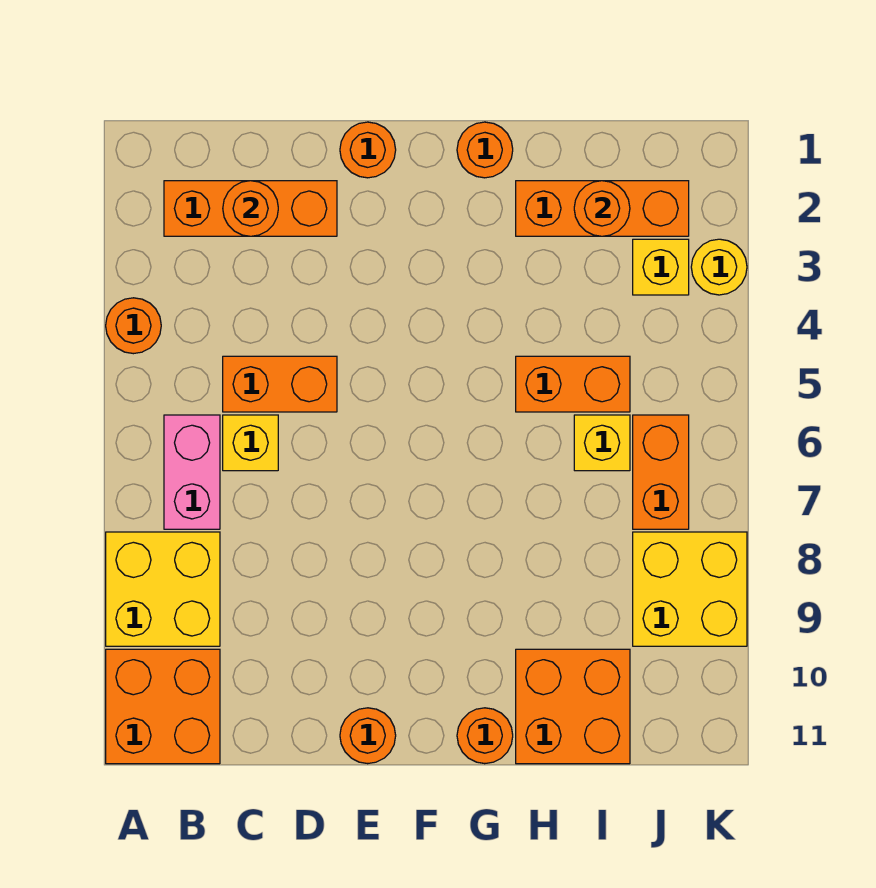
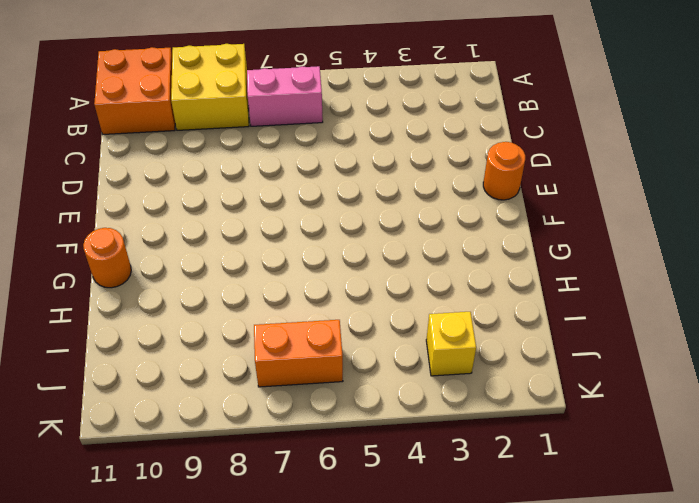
none -> orange round brick A4 level 1
none -> orange brick B2:D2 level 1
none -> orange brick C5:D5 level 1

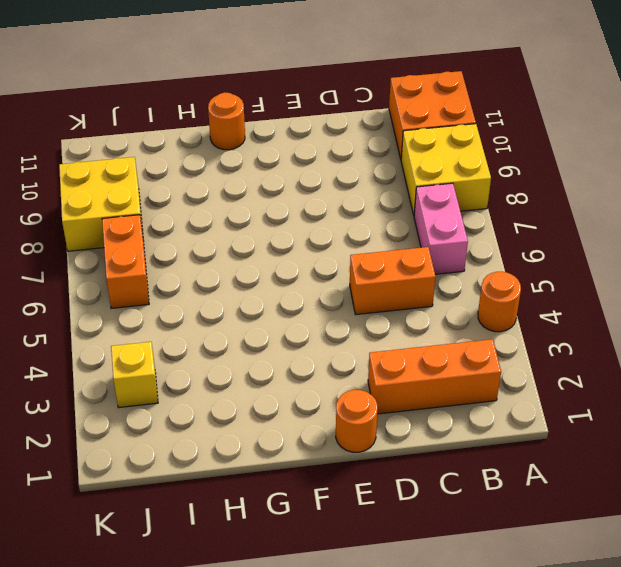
none -> yellow brick C6 level 1
none -> orange round brick E11 level 1
none -> orange round brick G1 level 1

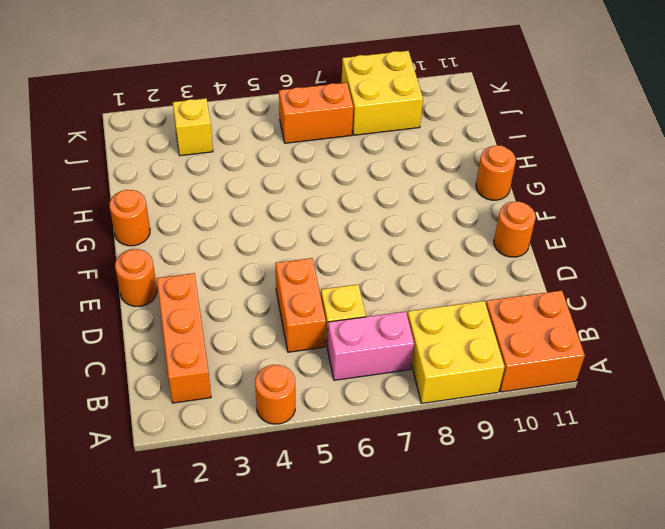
none -> orange brick H2:J2 level 1
none -> orange brick H5:I5 level 1
none -> orange brick H10:I11 level 1

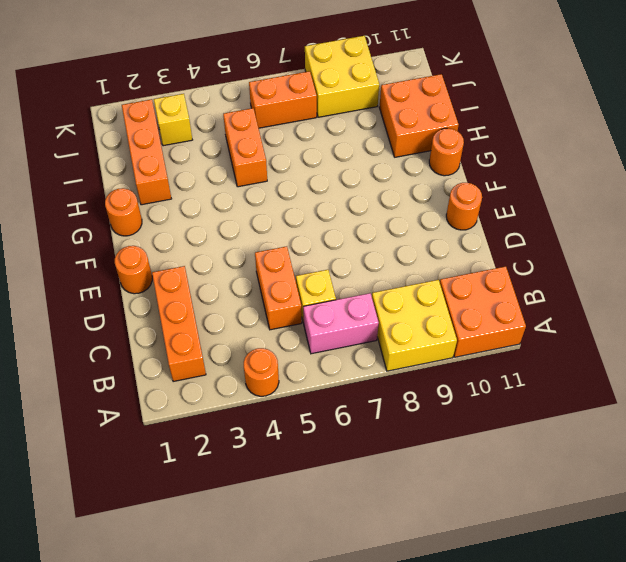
none -> yellow brick I6 level 1
none -> yellow round brick K3 level 1
none -> orange round brick C2 level 2

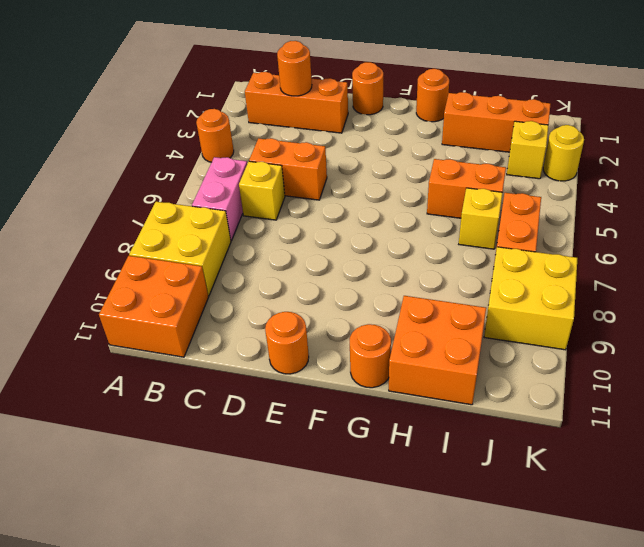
none -> orange round brick I2 level 2

